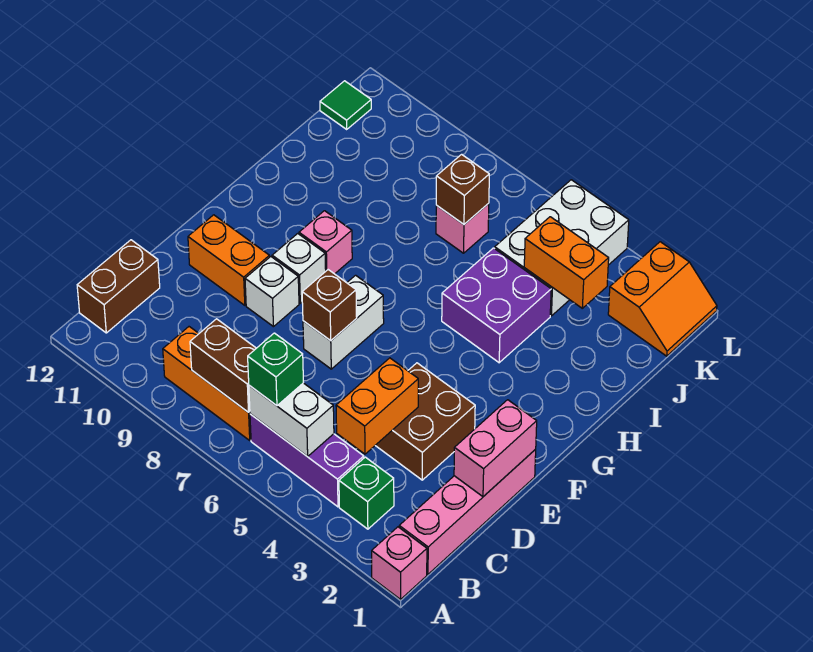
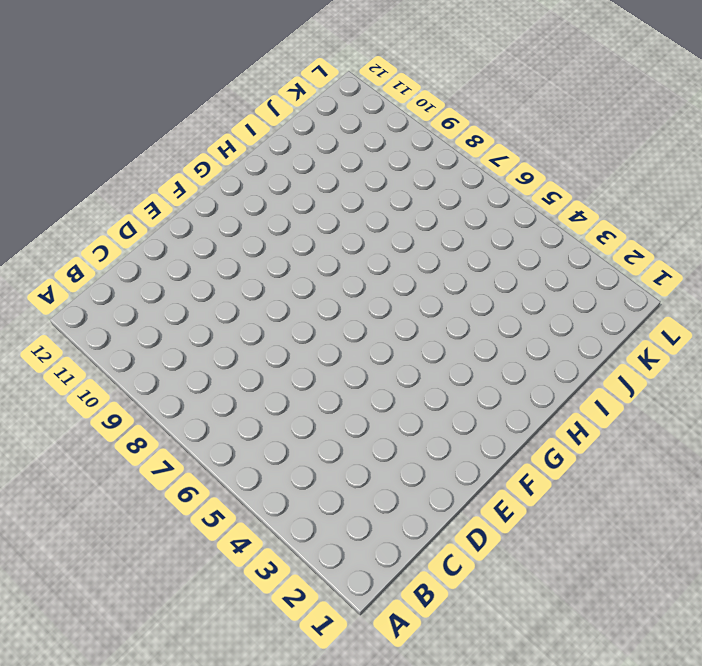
none -> pink brick A1 level 1
none -> pink brick B1:E1 level 1
none -> green brick B3 level 1

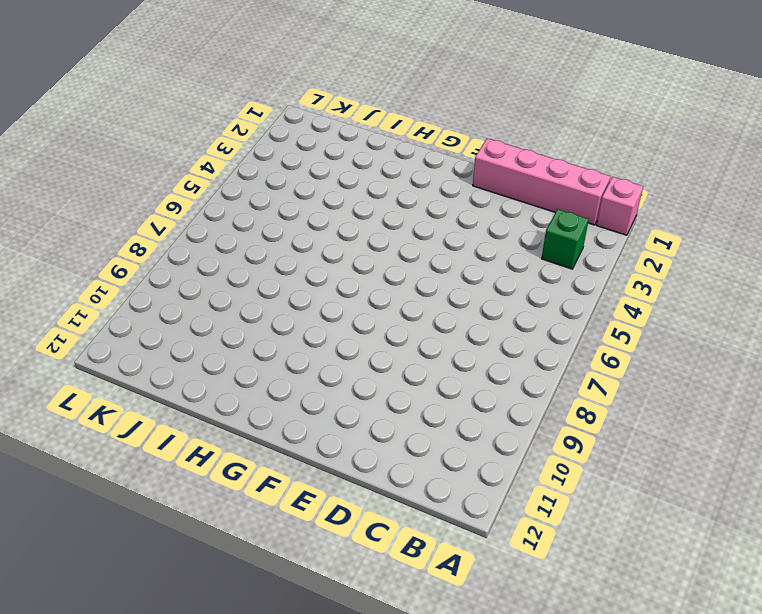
none -> purple brick B4:B6 level 1
none -> orange brick B7:B9 level 1
none -> brown brick B12:C12 level 1

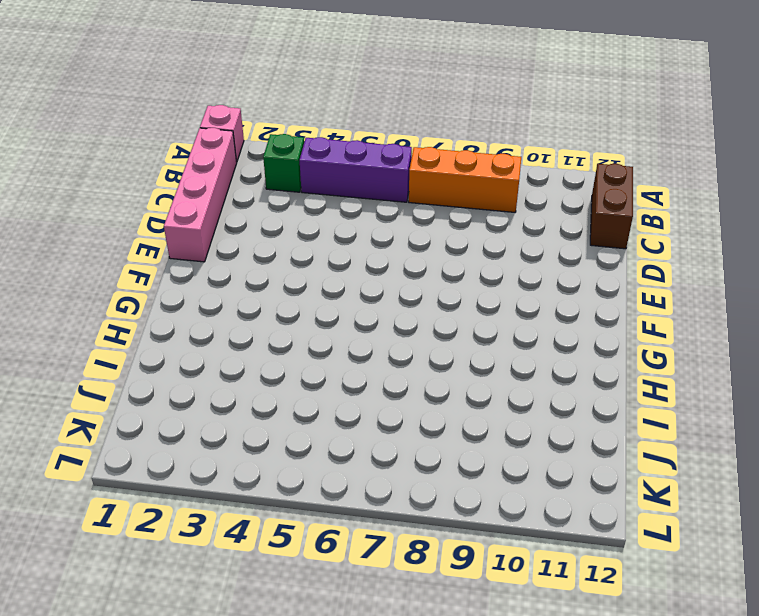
none -> brown brick D3:E4 level 1
none -> white brick E7:F7 level 1
none -> white brick E9 level 1

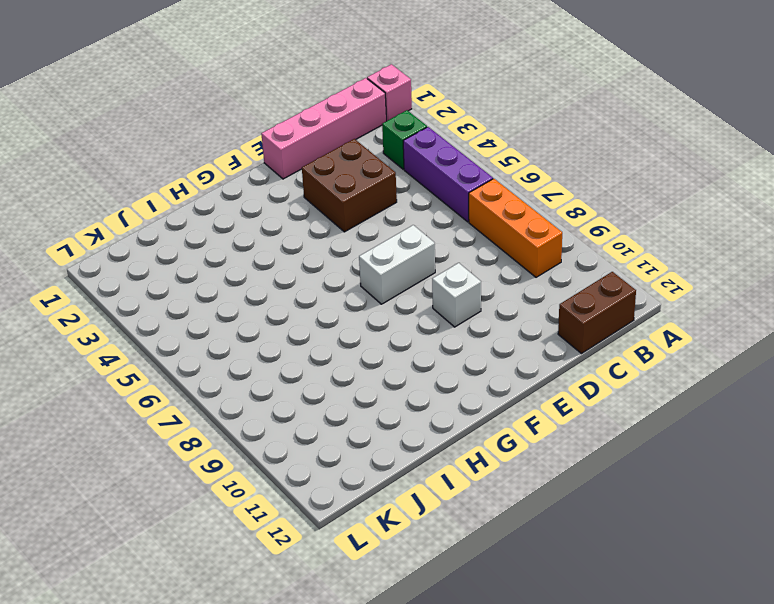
none -> orange brick E10:E11 level 1
none -> white brick F9 level 1
none -> pink brick G9 level 1

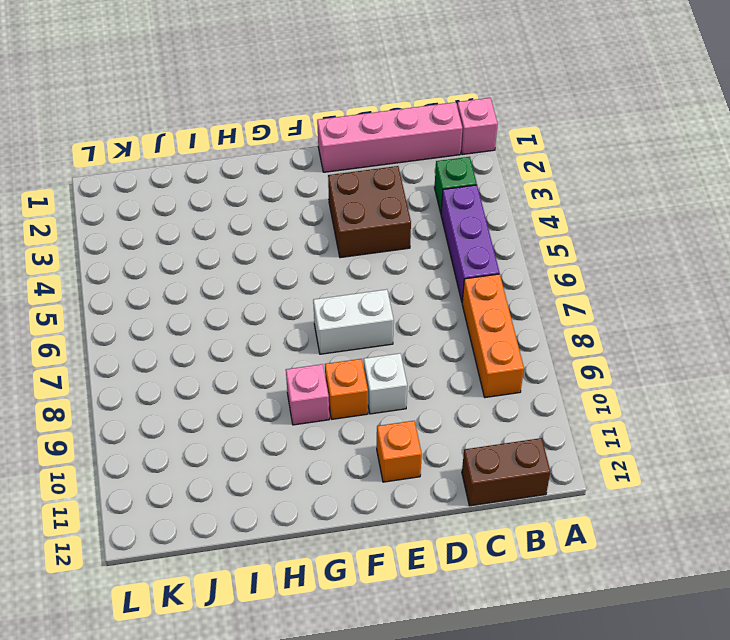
orange brick E11 level 1 -> orange brick E10:E11 level 1
orange brick F9 level 1 -> white brick F9 level 1
none -> purple brick H4:I5 level 1
none -> white brick J4:L5 level 1
none -> pink brick J7 level 1

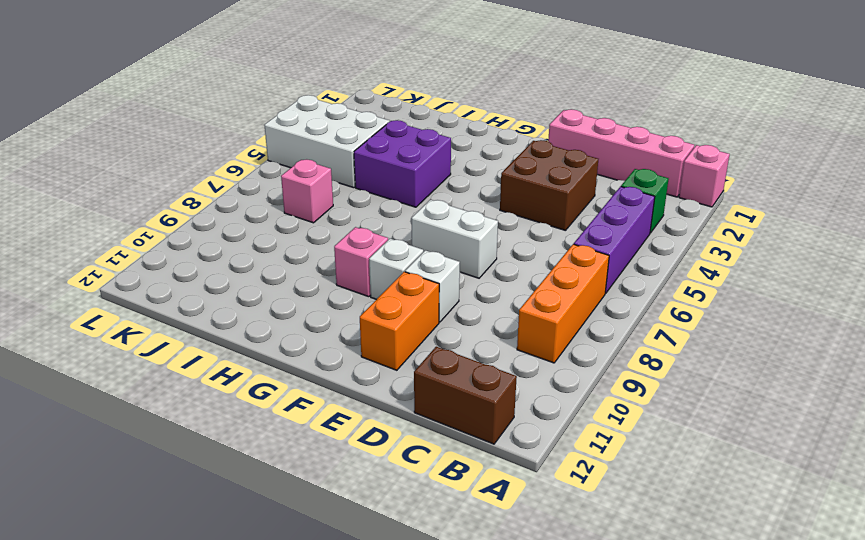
none -> orange slope K1:L2 level 1 top 2
none -> green tile K12 level 1
none -> white brick B5:B6 level 2

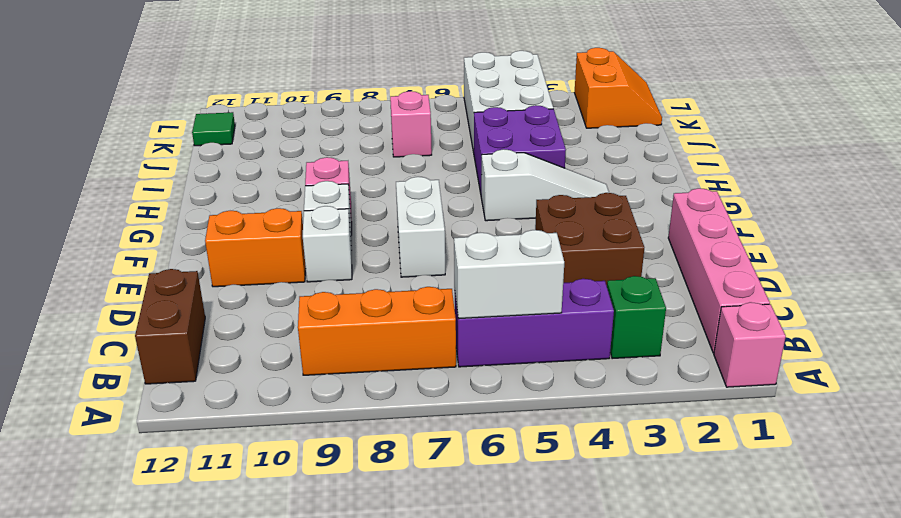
white slope G3:G5 level 1 top 5 -> none
none -> brown brick B7:B8 level 2
none -> orange brick C4:D4 level 2
none -> pink brick D1:E1 level 2

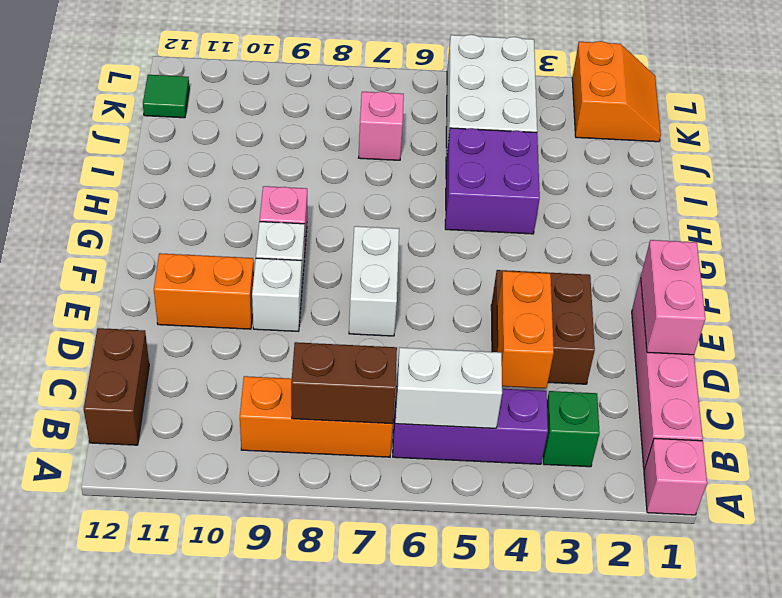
none -> brown brick E7 level 2
none -> orange brick J3:J4 level 2
none -> brown brick J7 level 2

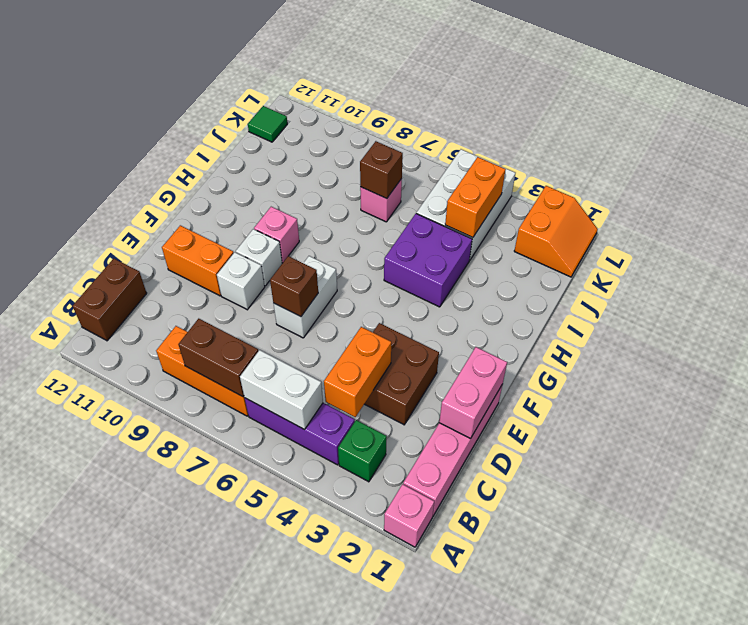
orange brick J4:K4 level 2 -> orange brick J3:J4 level 2
none -> green brick B6 level 3

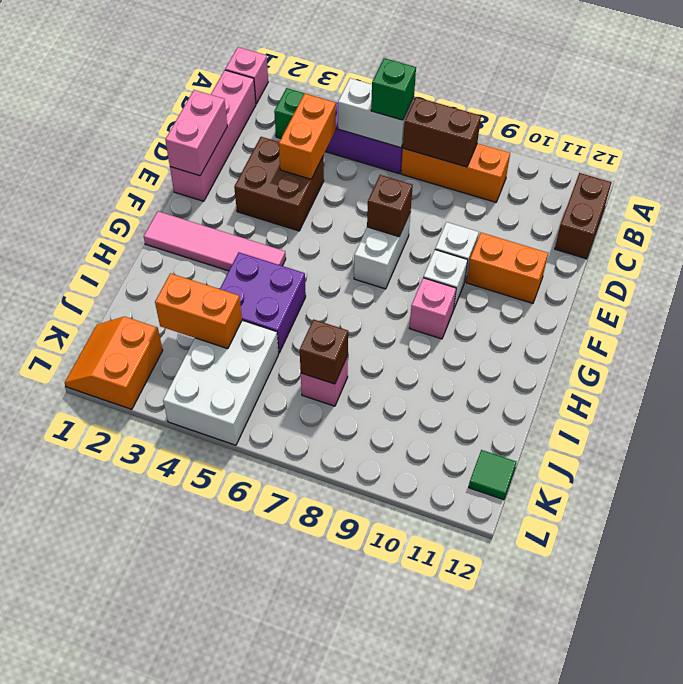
pink tile G1:G4 level 1 -> none

